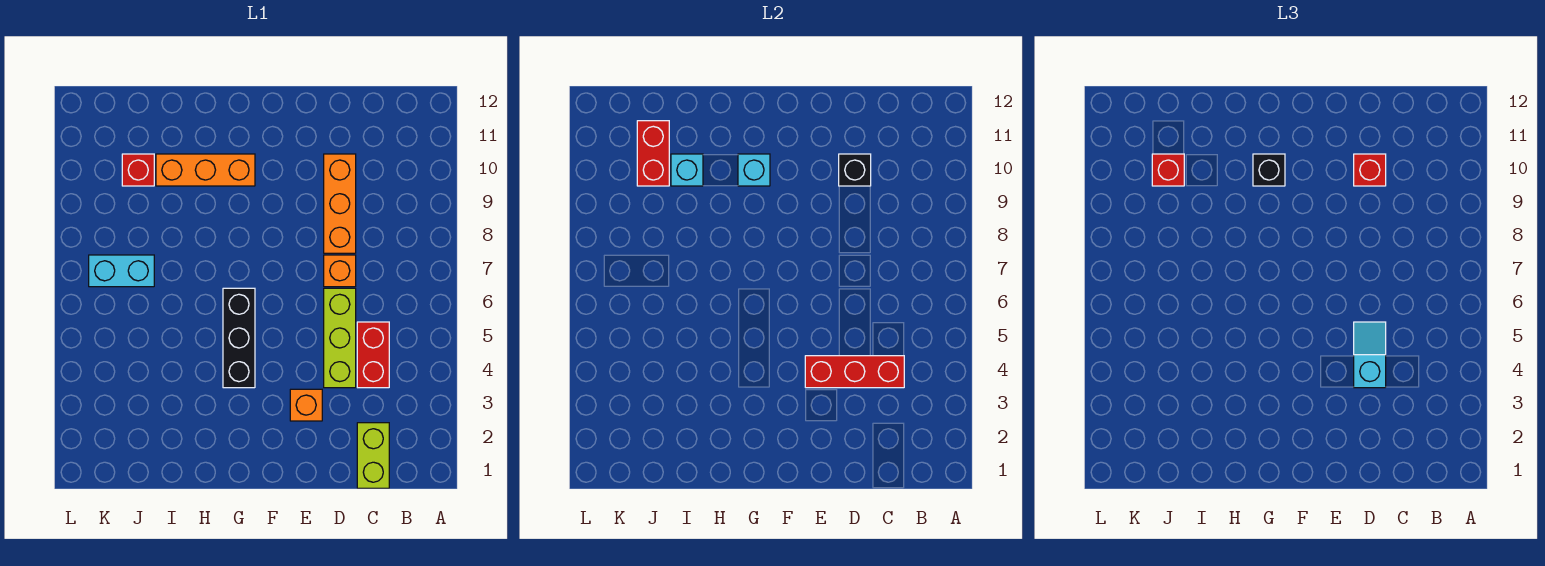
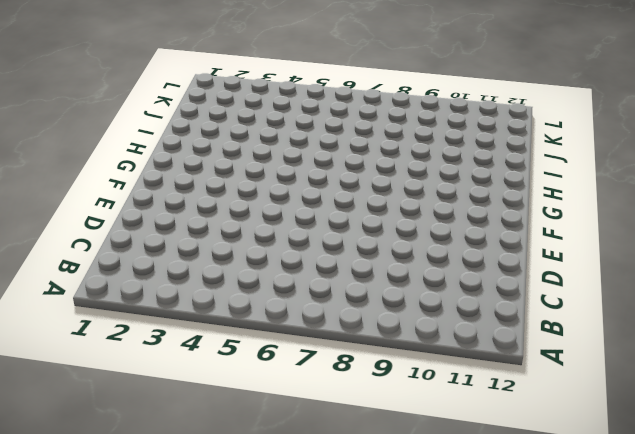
none -> lime brick C1:C2 level 1
none -> red brick C4:C5 level 1
none -> lime brick D4:D6 level 1

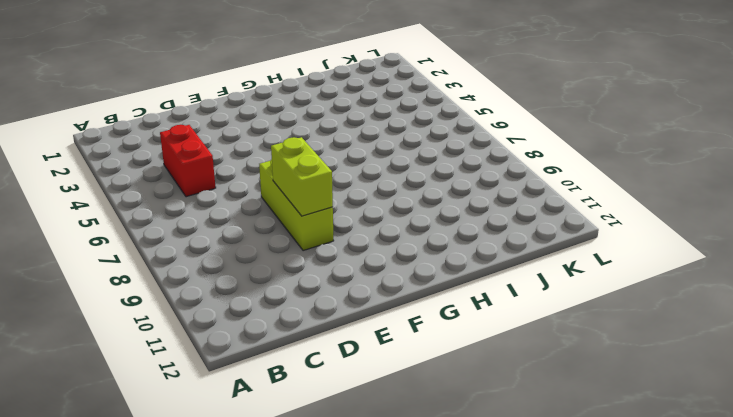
lime brick E7:E9 level 1 -> lime brick D4:D6 level 1
lime brick E8:E9 level 2 -> lime brick C1:C2 level 1
none -> orange brick D7 level 1
none -> orange brick D8:D10 level 1
none -> orange brick E3 level 1

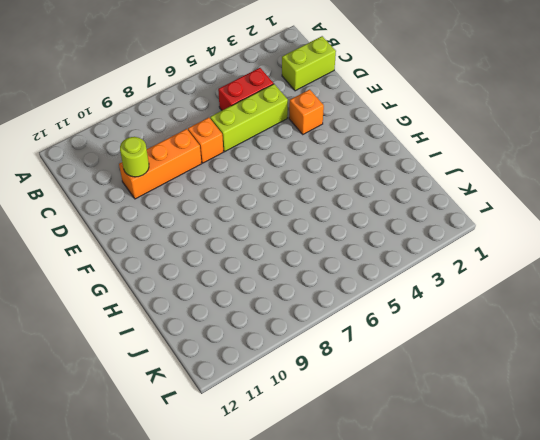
lime round brick D10 level 2 -> black brick D10 level 2
none -> black brick G4:G6 level 1
none -> orange brick G10:I10 level 1
none -> cyan brick J7:K7 level 1

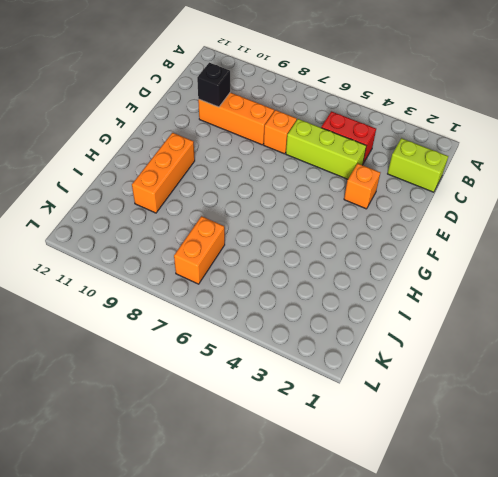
orange brick J7:K7 level 1 -> cyan brick J7:K7 level 1
none -> black brick G4:G6 level 1
none -> red brick J10 level 1
none -> red brick C4:E4 level 2

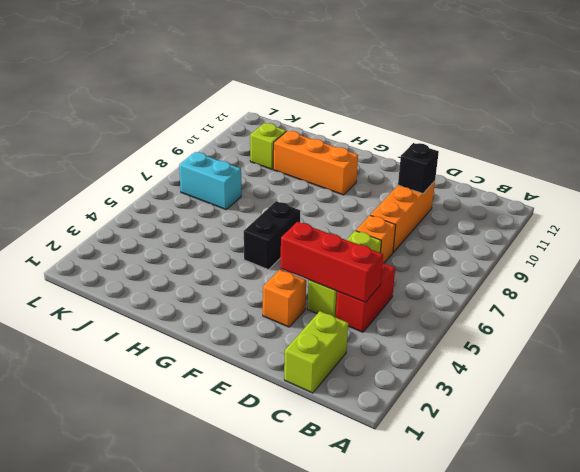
black brick G5:G6 level 1 -> black brick G4:G6 level 1
lime brick J10 level 1 -> red brick J10 level 1
none -> cyan brick G10 level 2
none -> cyan brick I10 level 2
none -> red brick J10:J11 level 2

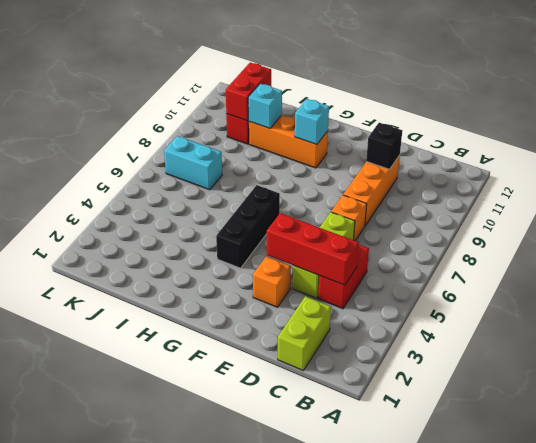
none -> cyan slope D4:D5 level 3 top 4
none -> red brick D10 level 3
none -> black brick G10 level 3

